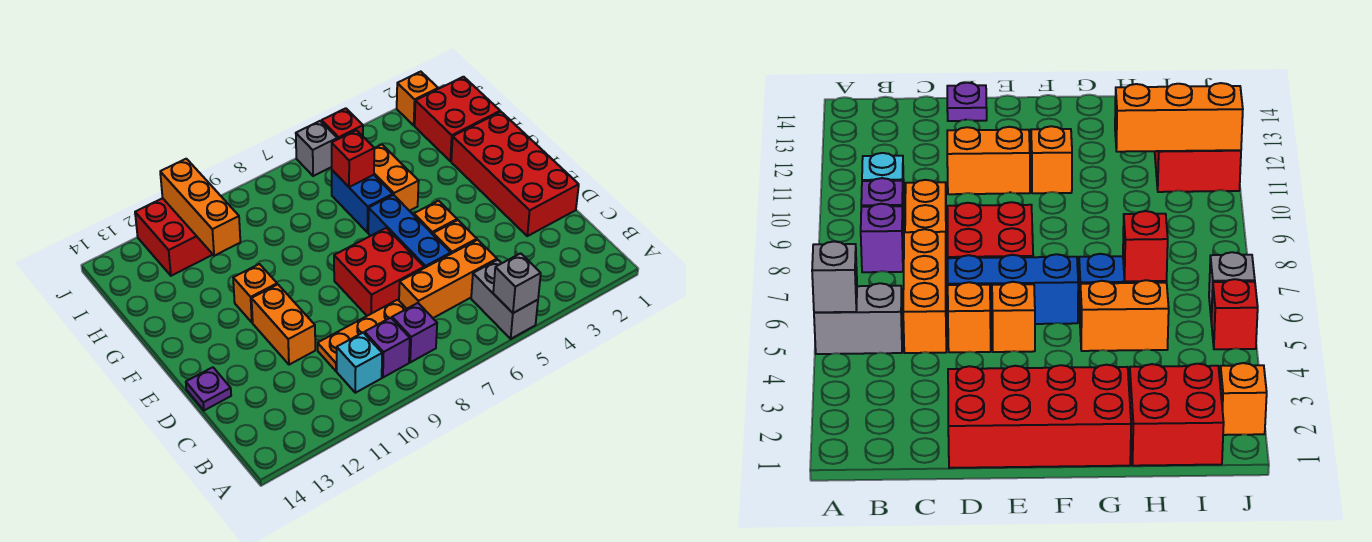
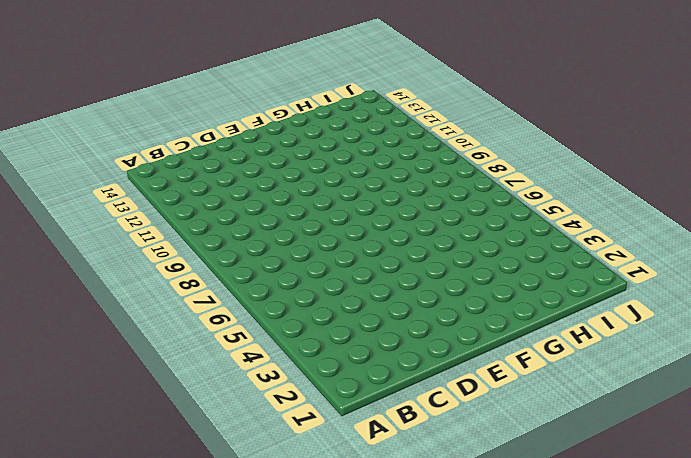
none -> grey brick A5:B5 level 1
none -> purple brick B8 level 1
none -> purple brick B9 level 1

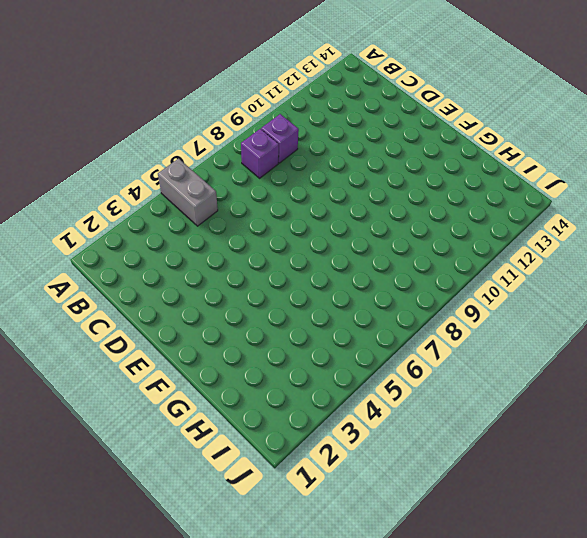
none -> cyan brick B10 level 1
none -> orange brick C5:C7 level 1
none -> orange plate C8:C10 level 1

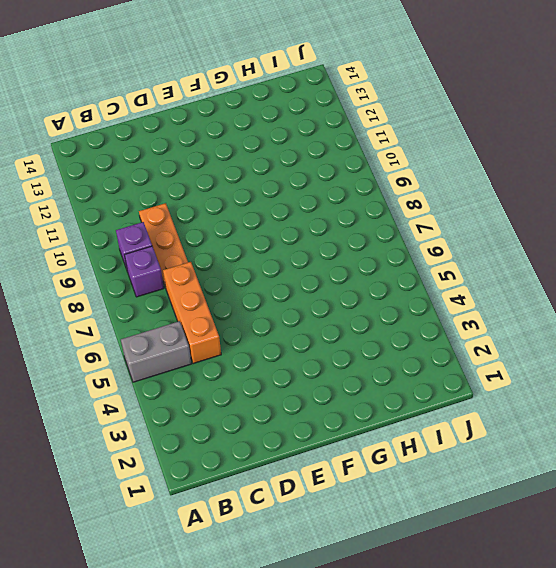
none -> cyan brick B10 level 1
none -> red brick D1:G2 level 1
none -> orange brick D5 level 1

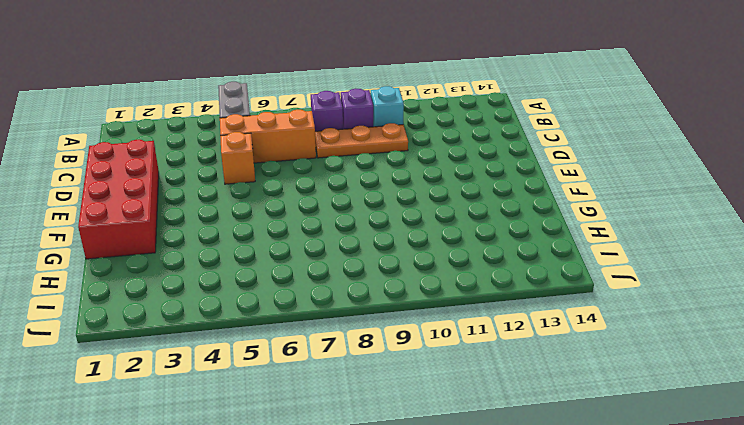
none -> blue brick D6:F6 level 1
none -> red brick D7:E8 level 1
none -> orange brick D11:E11 level 1

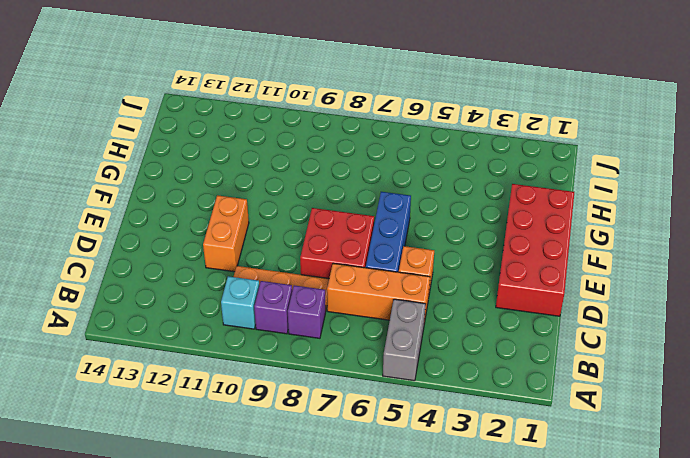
none -> purple plate D14 level 1
none -> orange brick E5 level 1
none -> orange brick F11 level 1

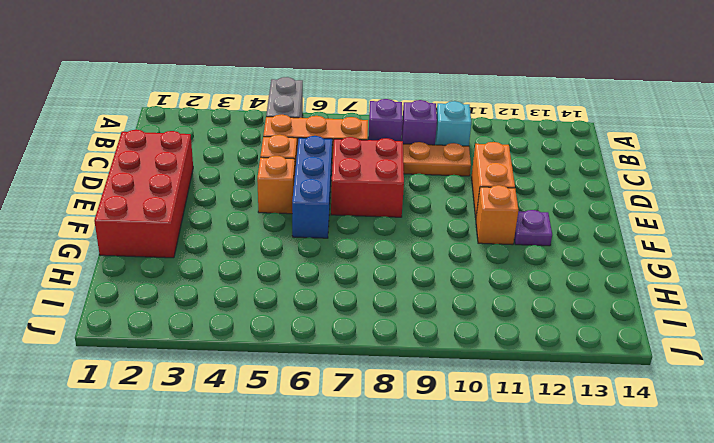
purple plate F12 level 1 -> purple plate D14 level 1
none -> orange brick G5:H5 level 1
none -> blue brick G6:H6 level 1
none -> red brick H1:I2 level 1

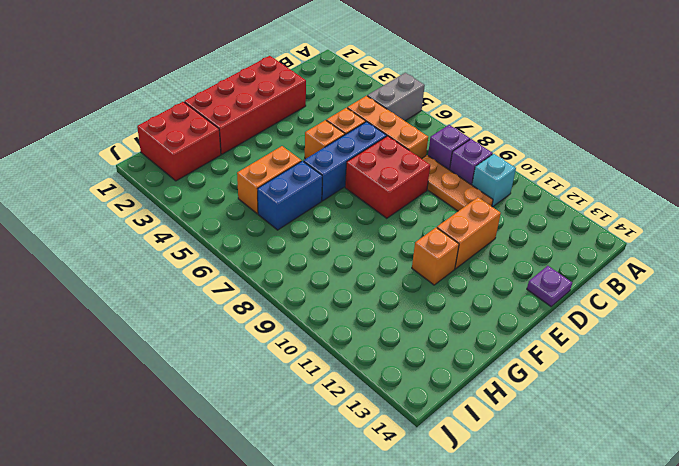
none -> red brick I11:J12 level 1
none -> orange brick J2 level 1
none -> red brick J5 level 1

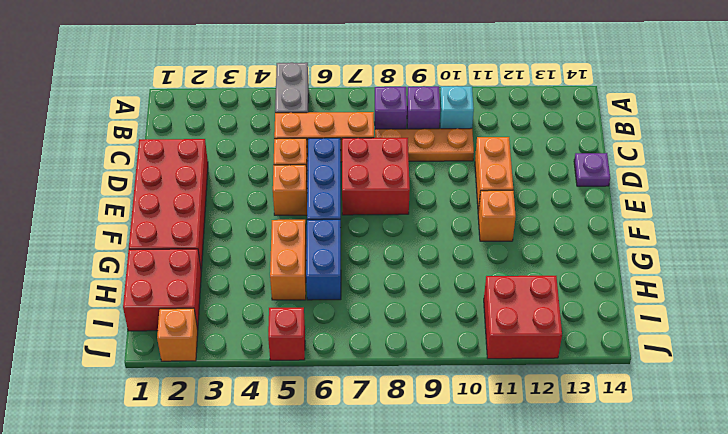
none -> grey brick J6 level 1
none -> grey brick A5 level 2
none -> red brick H6 level 2

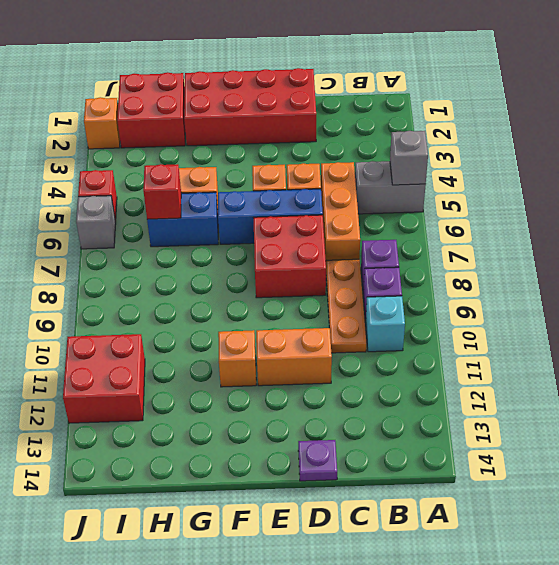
none -> orange brick H11:J11 level 2

